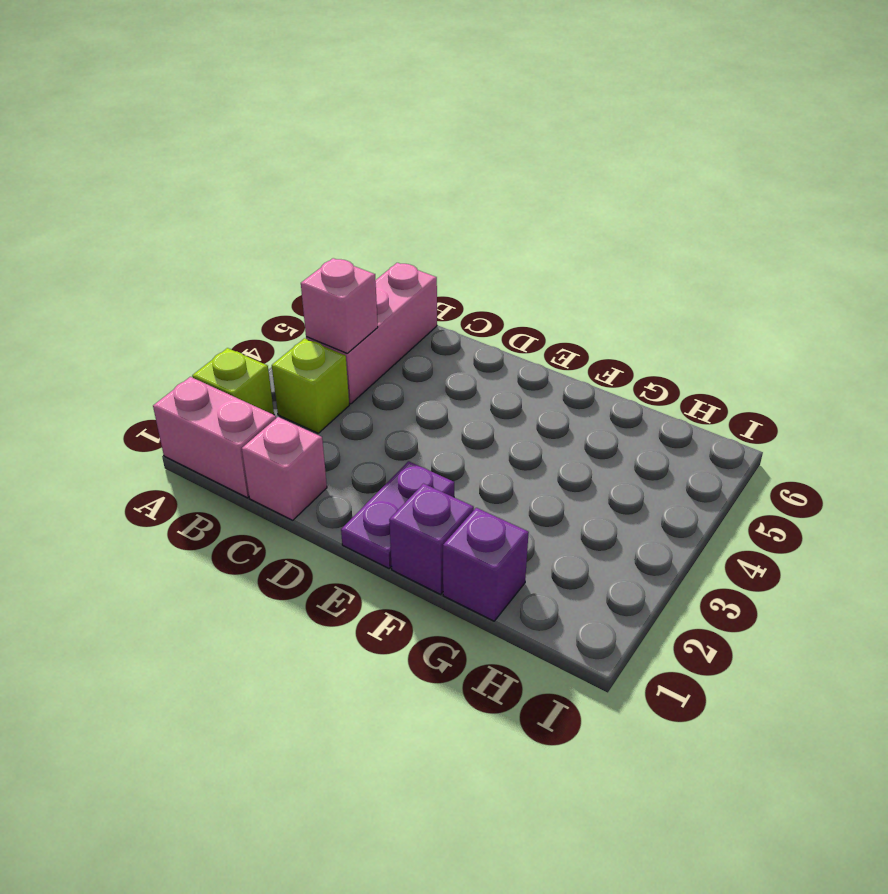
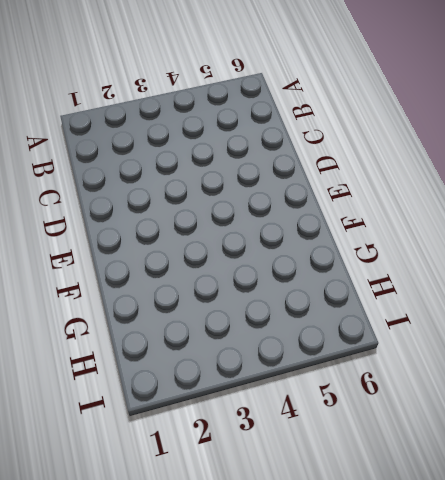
none -> pink brick A1:B1 level 1
none -> lime brick A2 level 1

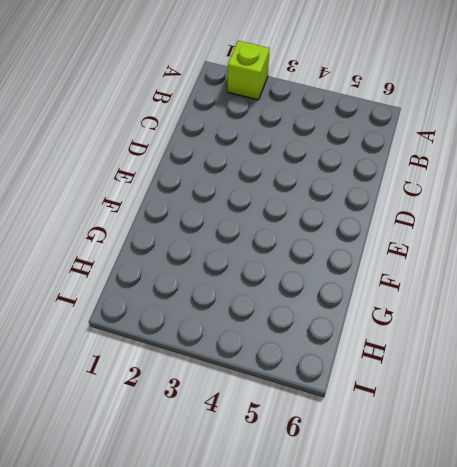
none -> pink brick A1:B1 level 1
none -> lime brick B3 level 1

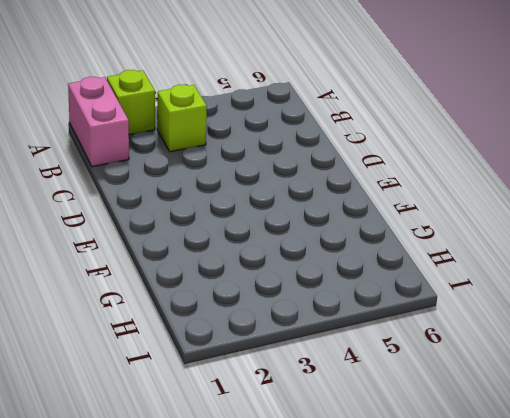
none -> pink brick B4:B6 level 1
none -> pink brick C1 level 1

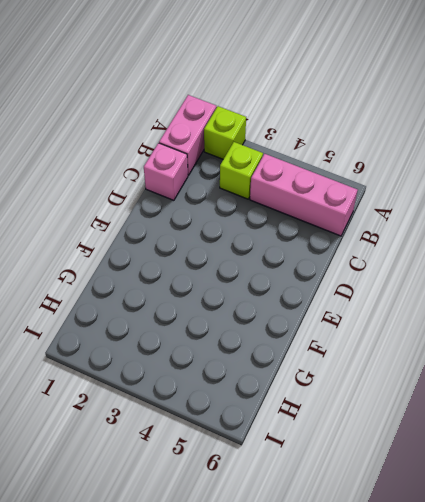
none -> purple plate E1:E2 level 1
none -> purple brick F1 level 1

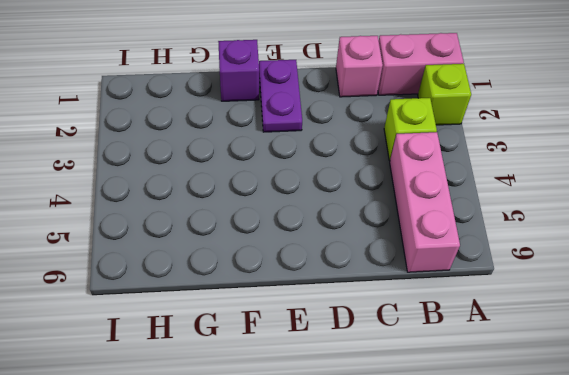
none -> purple brick G1 level 1
none -> pink brick B4 level 2

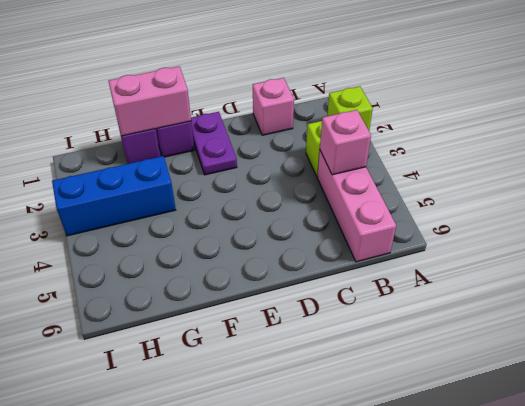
pink brick F1:G1 level 2 -> pink brick A1:B1 level 1
blue brick G3:I3 level 1 -> none

